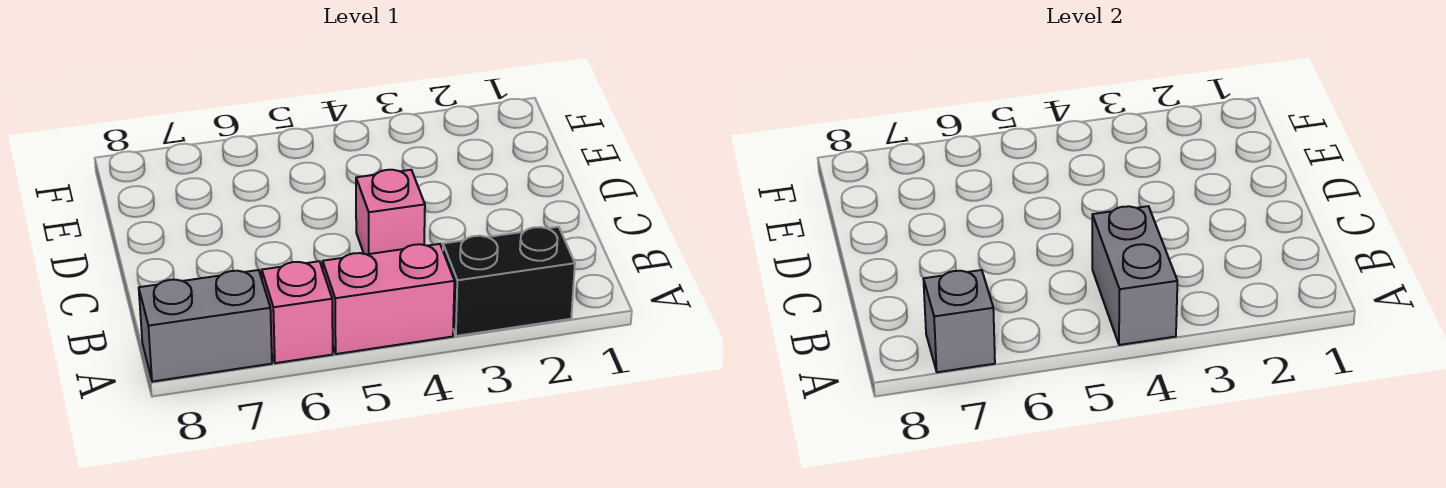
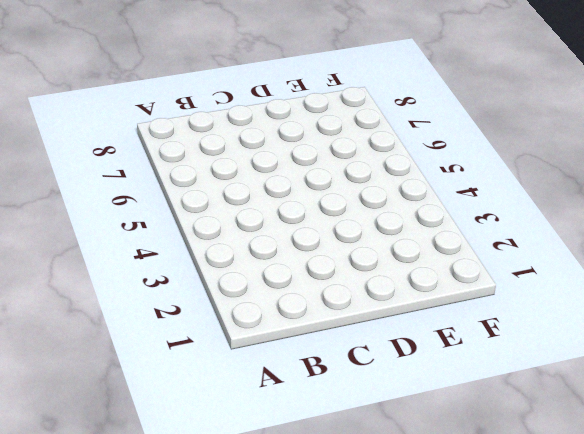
none -> black brick A2:A3 level 1
none -> pink brick A4:A5 level 1

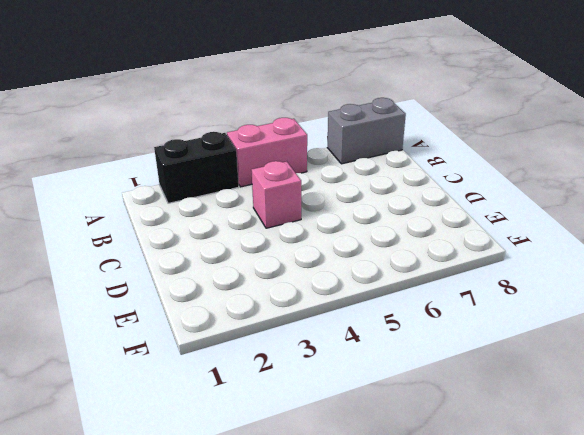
none -> pink brick A6 level 1
none -> grey brick A4:B4 level 2

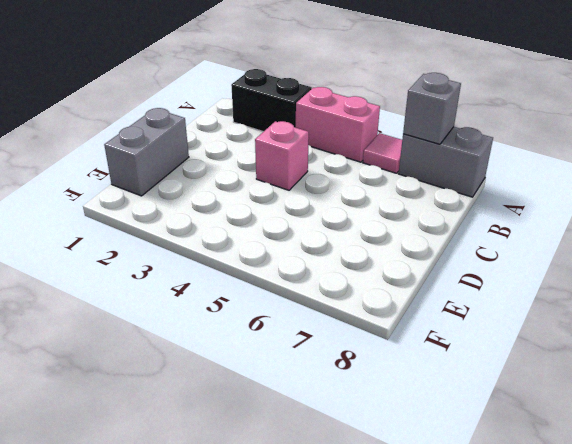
pink tile A6 level 1 -> pink brick A6 level 1
grey brick D1:E1 level 1 -> grey brick A4:B4 level 2

